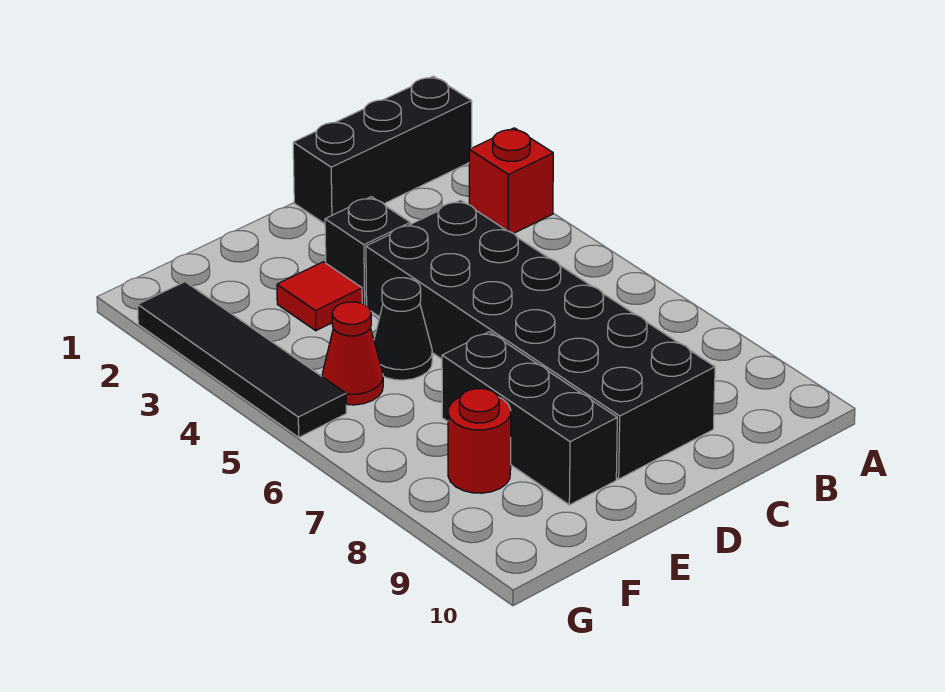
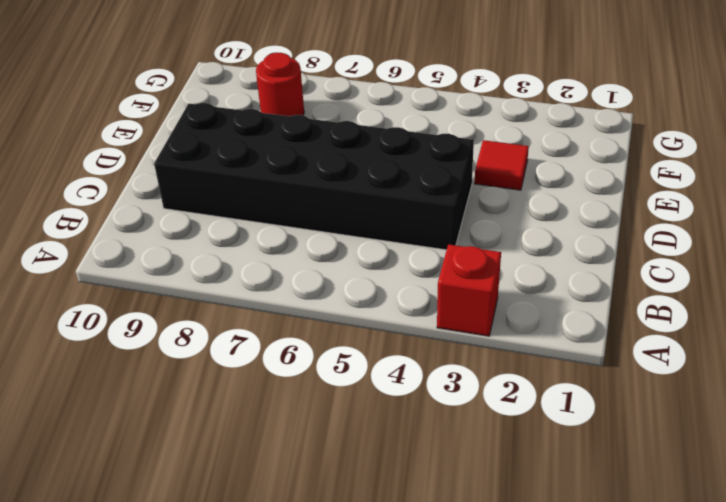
none -> black brick A1:C1 level 1
none -> black brick D3 level 1

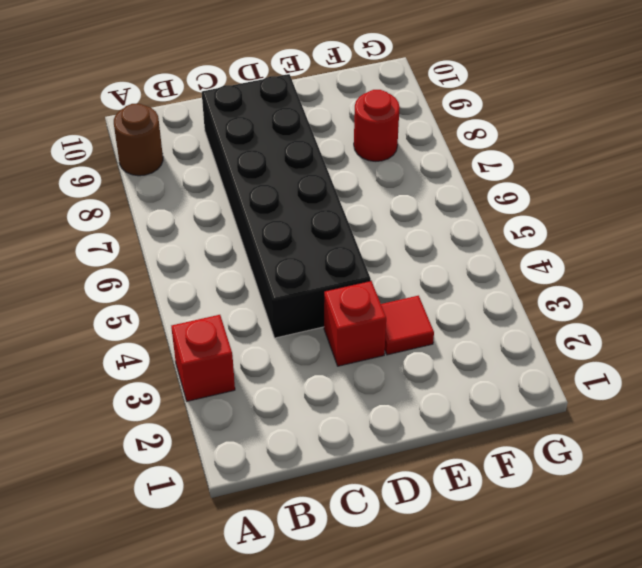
brown round brick A9 level 1 -> none
red brick D3 level 1 -> black brick D3 level 1
none -> black brick A1:C1 level 1
none -> black cone E5 level 1

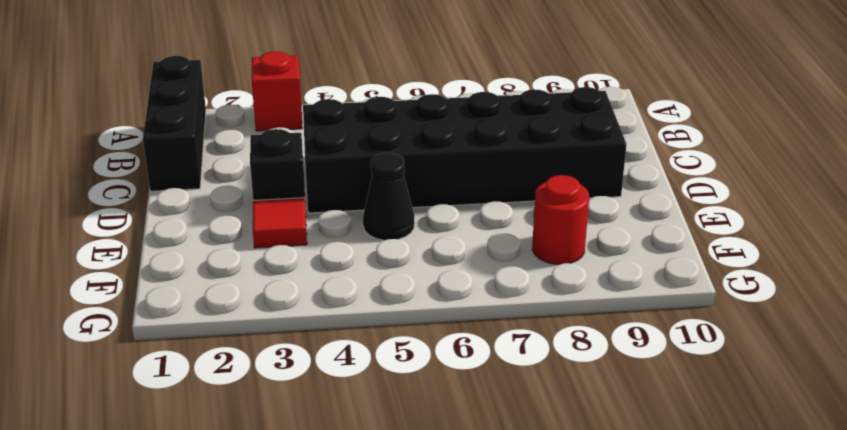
none -> black brick E7:E9 level 1
none -> red cone F5 level 1

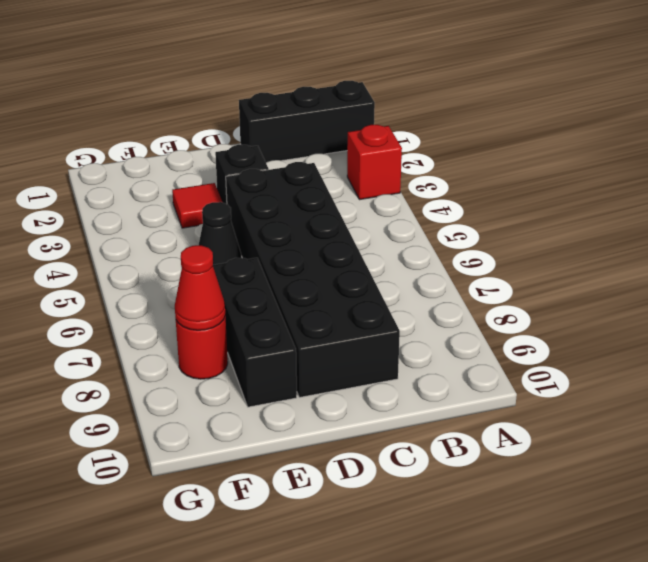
red cone F8 level 2 -> red cone F5 level 1
none -> black tile G2:G5 level 1

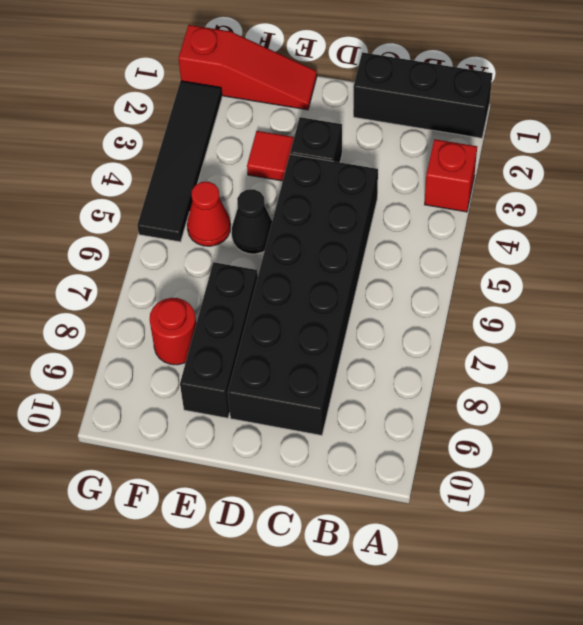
red slope E1:G1 level 1 top G -> none

